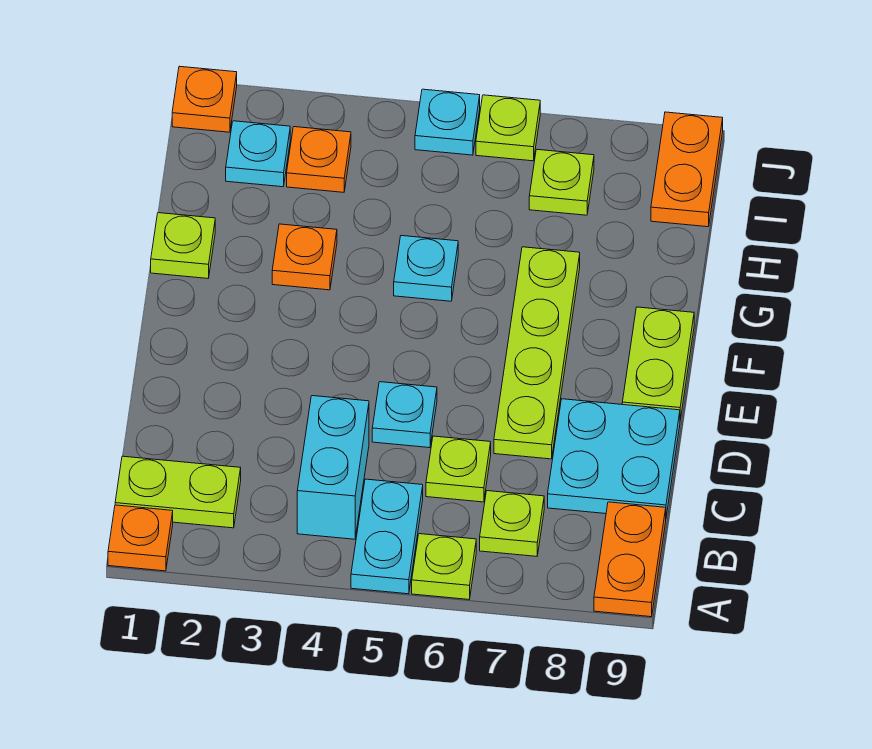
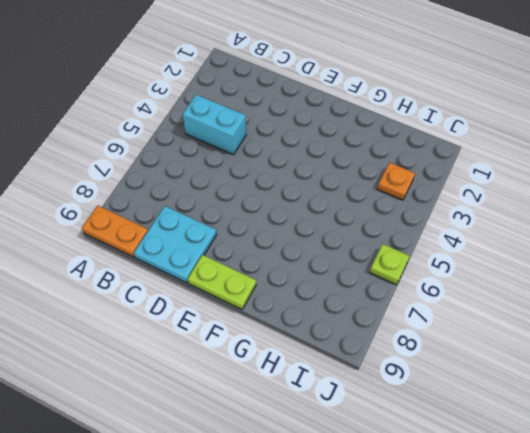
none -> orange plate A1 level 1
none -> cyan plate A5:B5 level 1
none -> lime plate A6 level 1

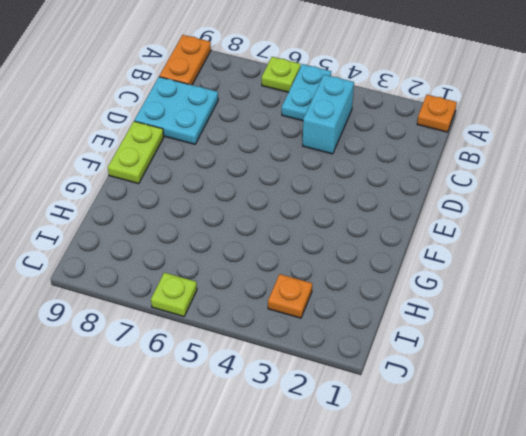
none -> lime plate B1:B2 level 1
none -> lime plate B7 level 1
none -> lime plate C6 level 1

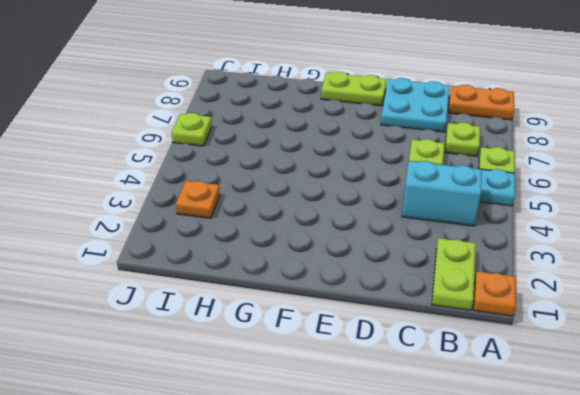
none -> cyan plate D5 level 1
none -> lime plate D7:G7 level 1
none -> lime plate G1 level 1

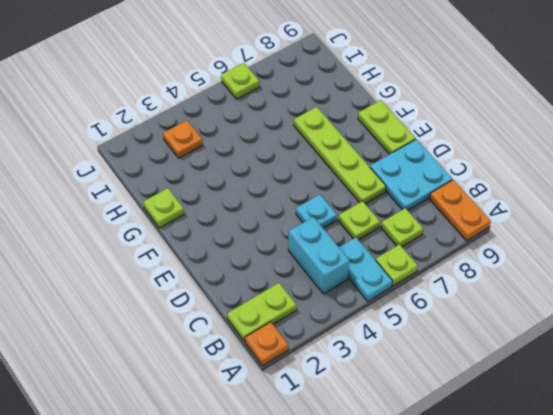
none -> orange plate G3 level 1
none -> cyan plate G5 level 1
none -> cyan plate I2 level 1

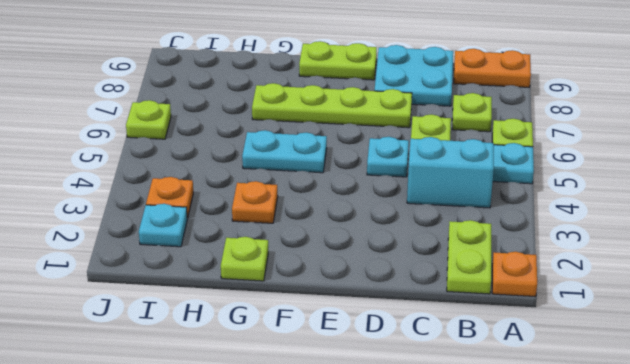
cyan plate F5:G5 level 1 -> cyan plate G5 level 1
none -> lime plate I7 level 1
none -> orange plate I9:J9 level 1
none -> orange plate J1 level 1

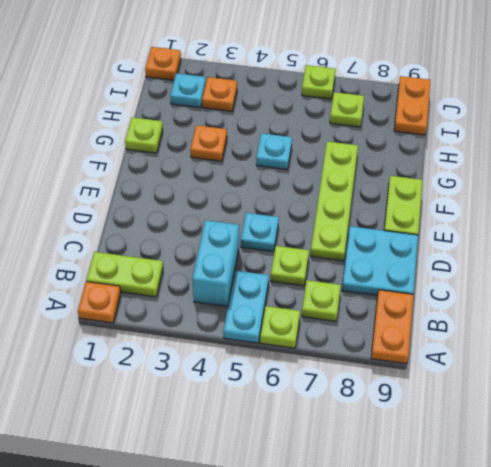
none -> cyan plate J5 level 1

